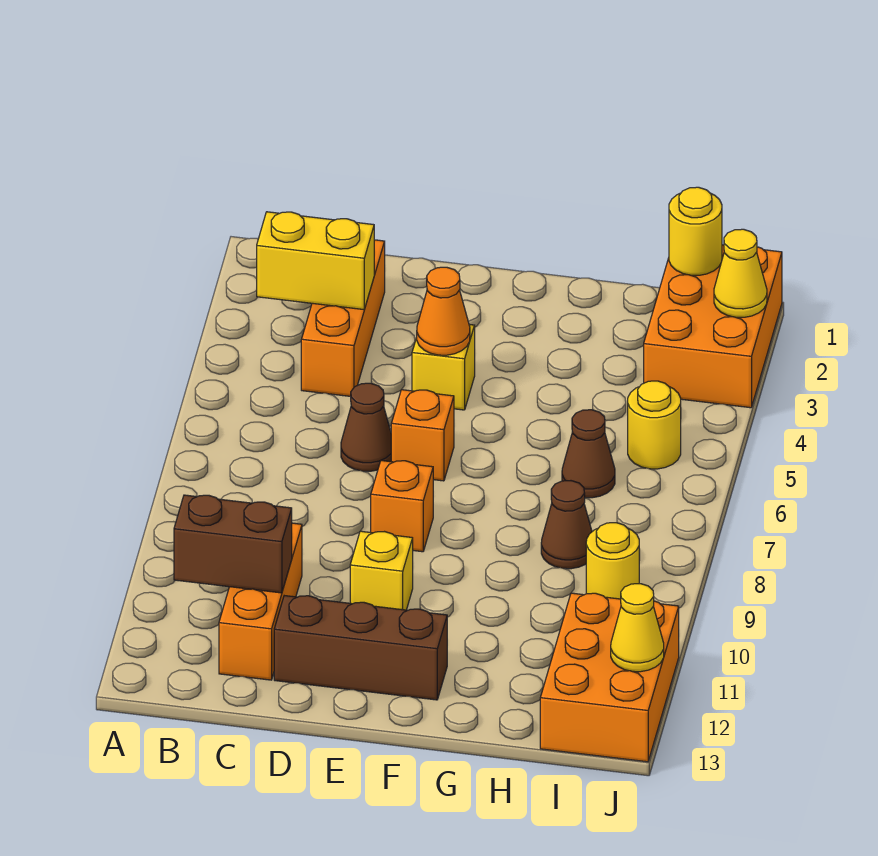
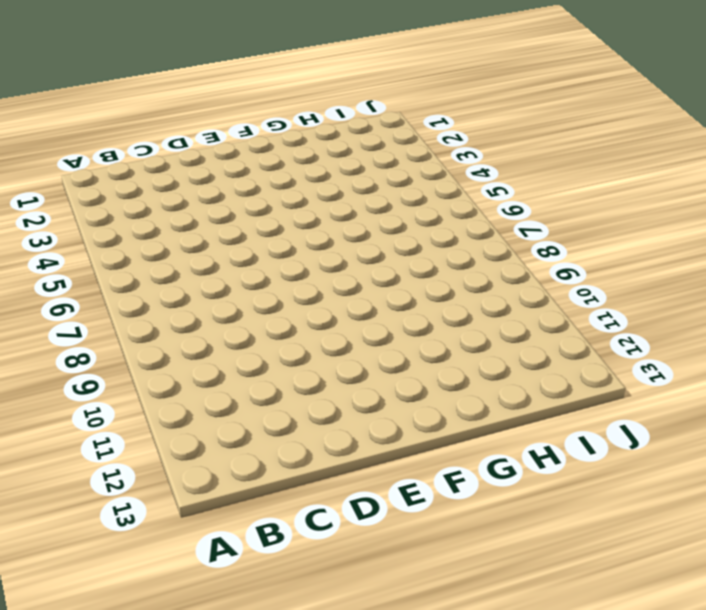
none -> orange brick C2:C4 level 1
none -> orange brick C10:C12 level 1
none -> brown cone D6 level 1

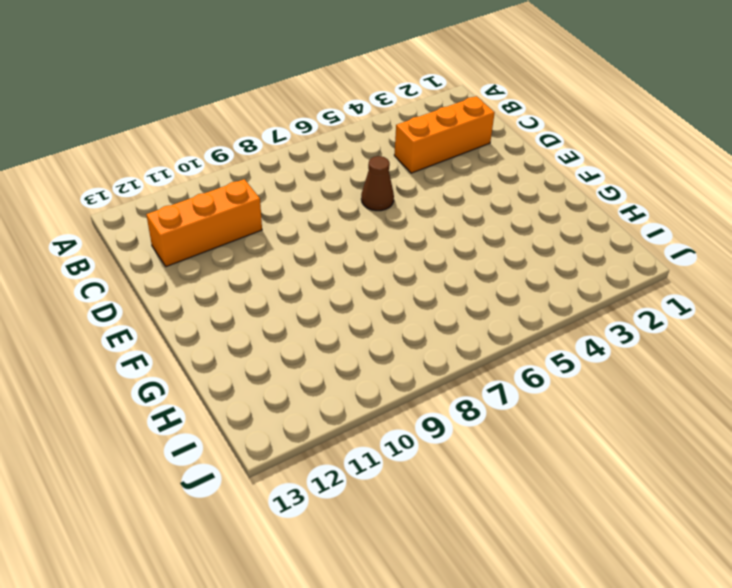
none -> brown brick D12:F12 level 1
none -> yellow brick E4 level 1
none -> orange brick E6 level 1

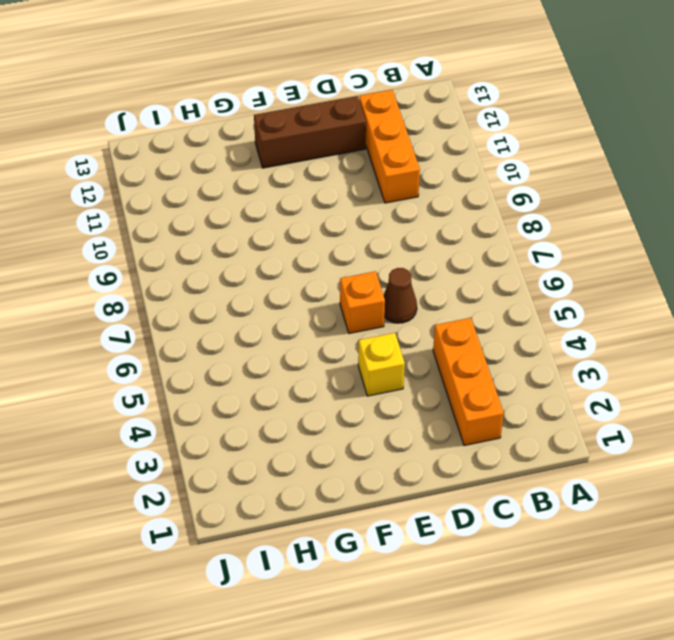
none -> orange brick E8 level 1
none -> yellow brick E10 level 1
none -> brown cone H6 level 1

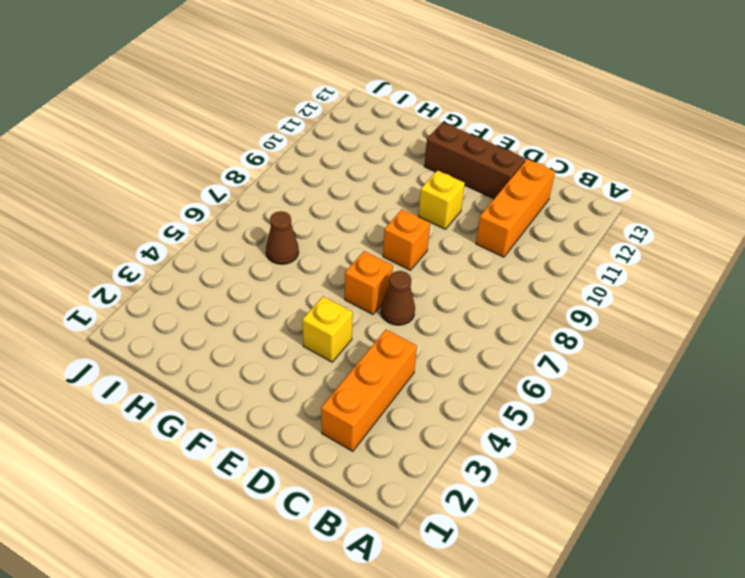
none -> brown cone H8 level 1
none -> orange brick I1:J3 level 1
none -> yellow round brick I5 level 1

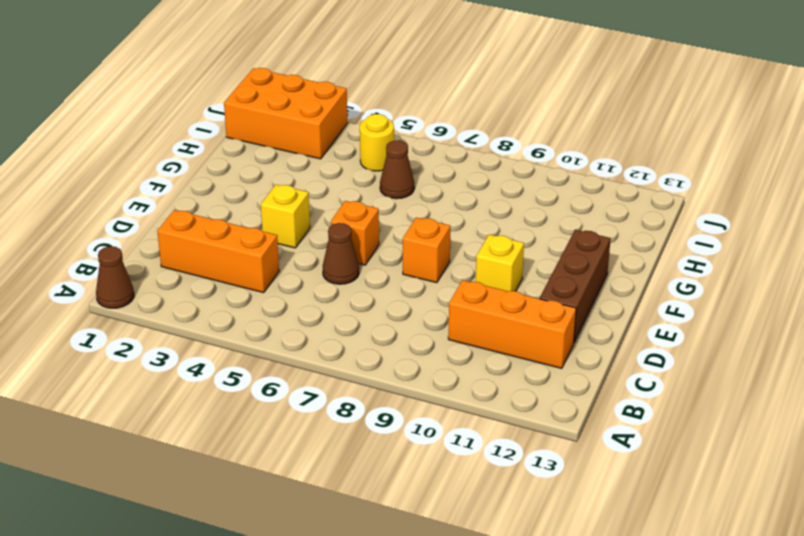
brown cone A1 level 1 -> brown cone H8 level 1
none -> yellow round brick I9 level 1
none -> orange brick I11:J13 level 1
none -> yellow brick B3:C3 level 2

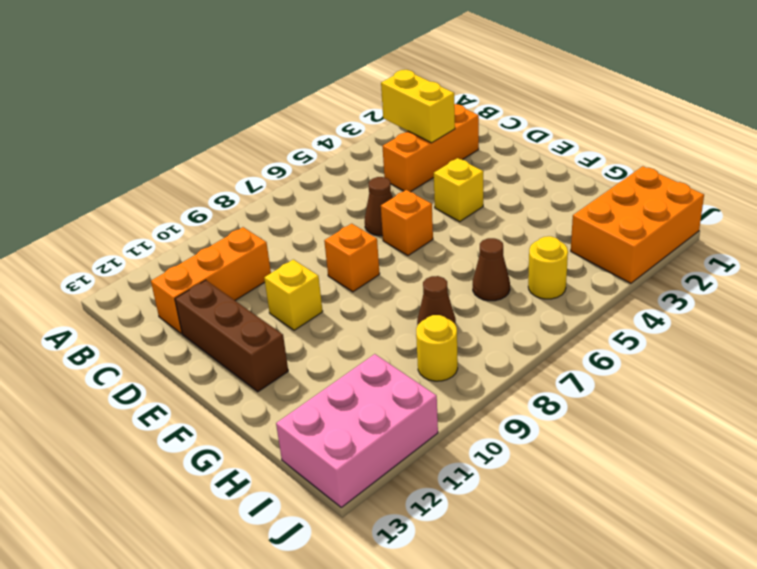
pink brick I11:J13 level 1 -> orange brick I11:J13 level 1
none -> brown brick B11:C11 level 2
none -> orange cone E4 level 2
none -> yellow round brick I1 level 2

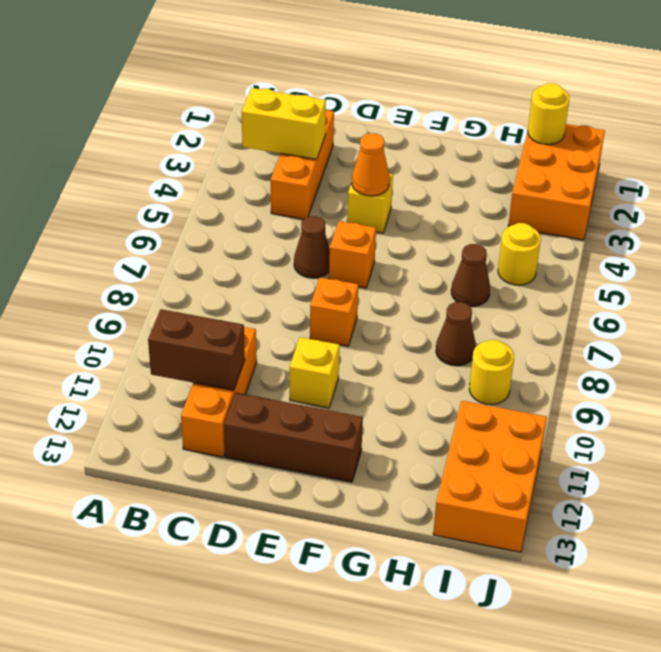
none -> yellow cone J2 level 2
none -> yellow cone J12 level 2

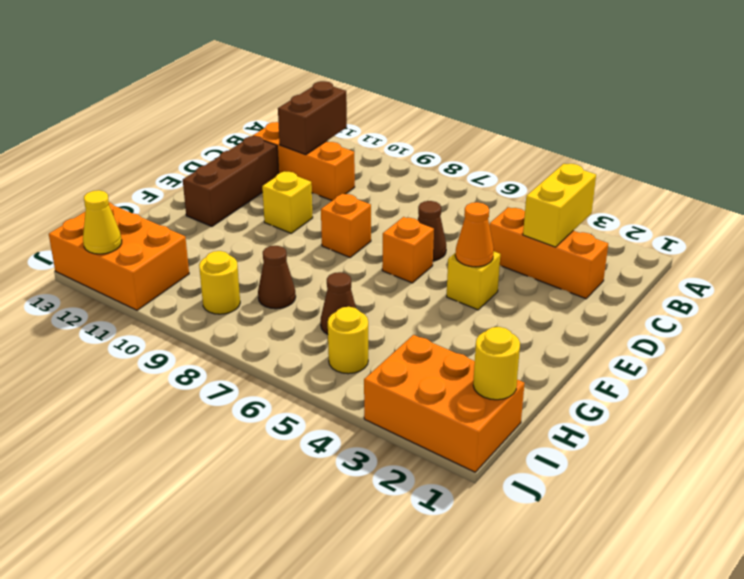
none -> yellow cone J2 level 2

